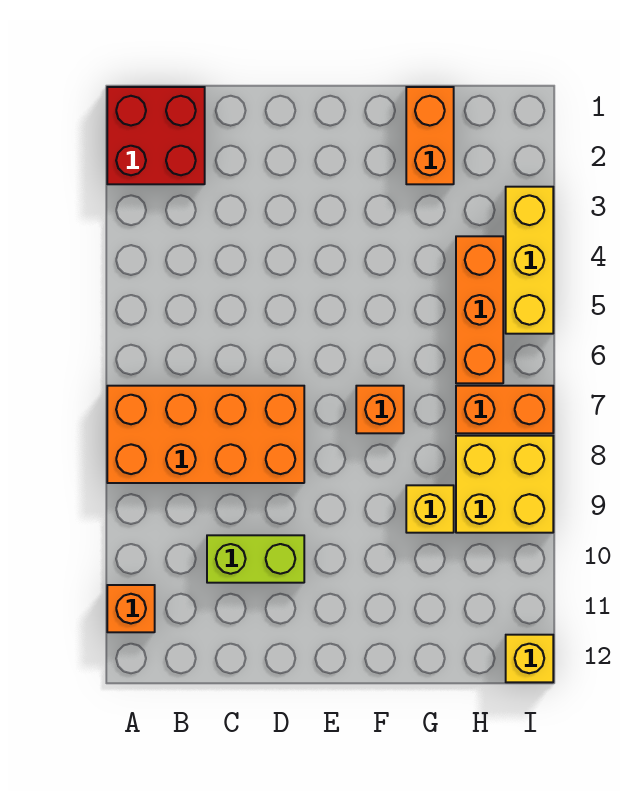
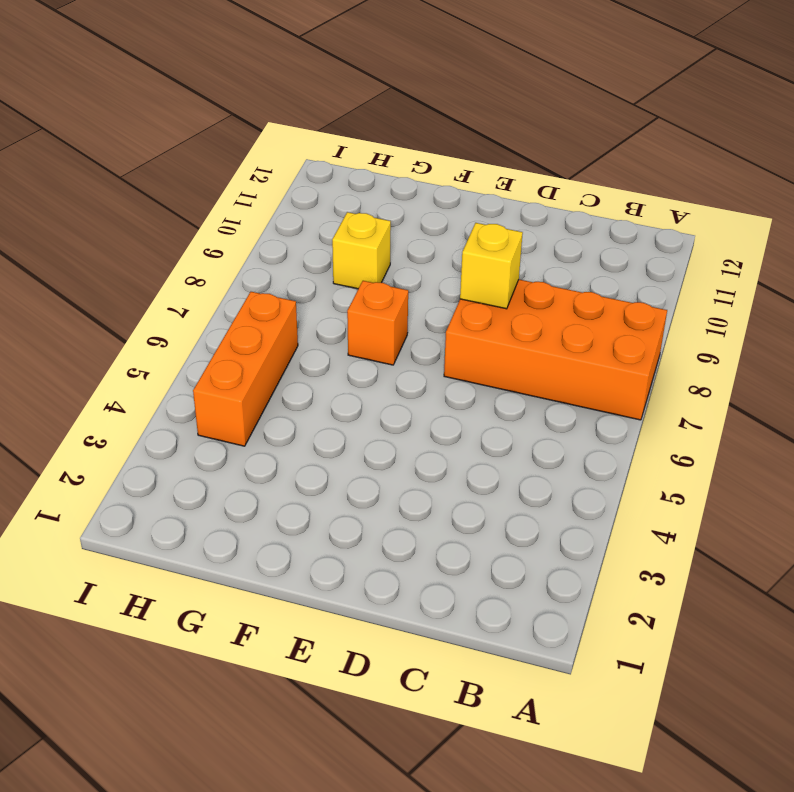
yellow brick D8 level 2 -> yellow brick I12 level 1
none -> red brick A1:B2 level 1
none -> orange brick A11 level 1
none -> lime brick C10:D10 level 1

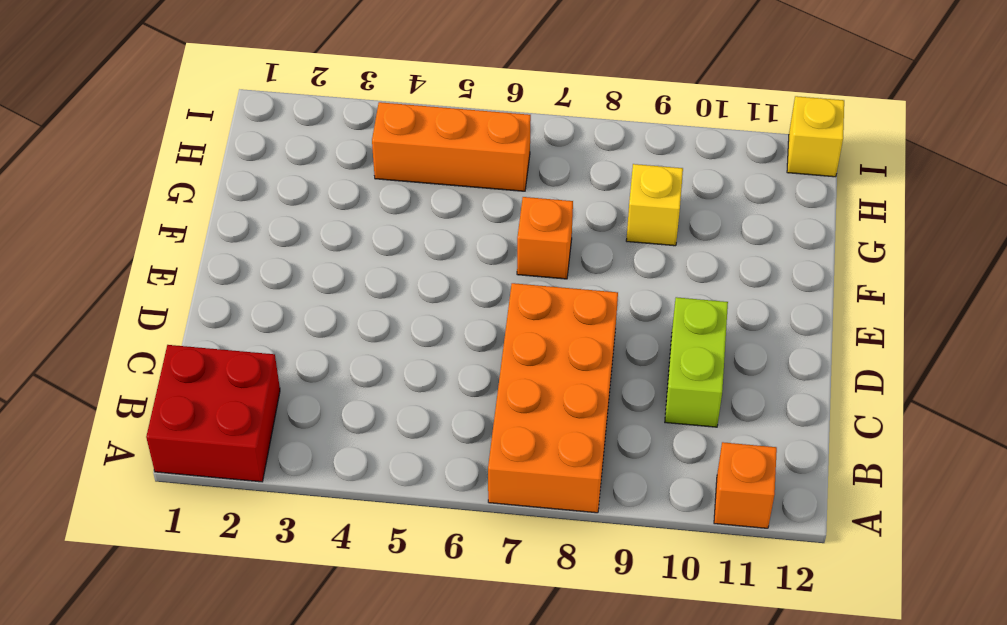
none -> orange brick G1:G2 level 1
none -> orange brick H7:I7 level 1
none -> yellow brick H8:I9 level 1

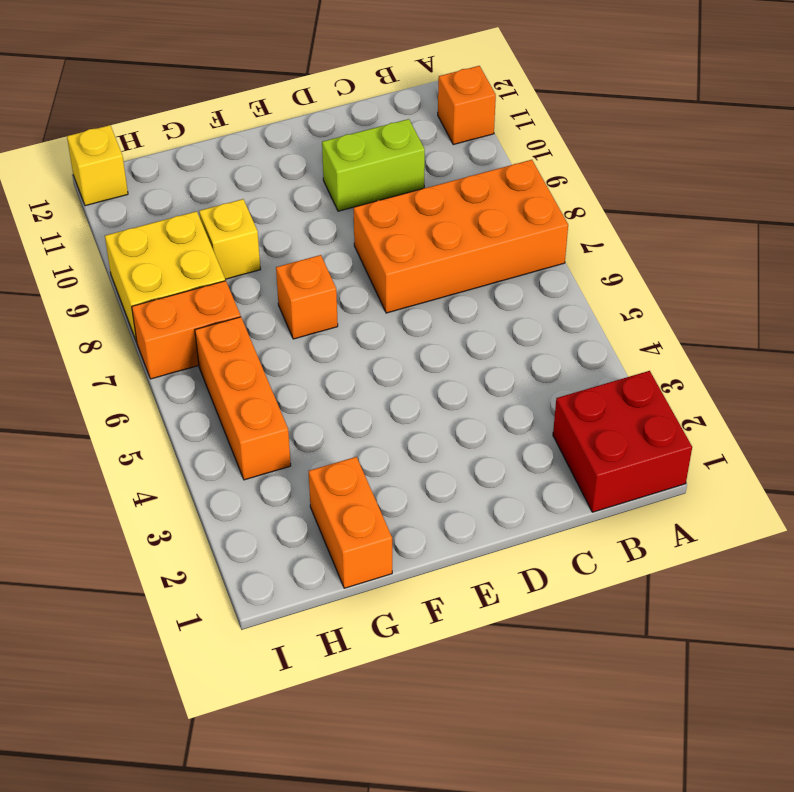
none -> yellow brick I3:I5 level 1

